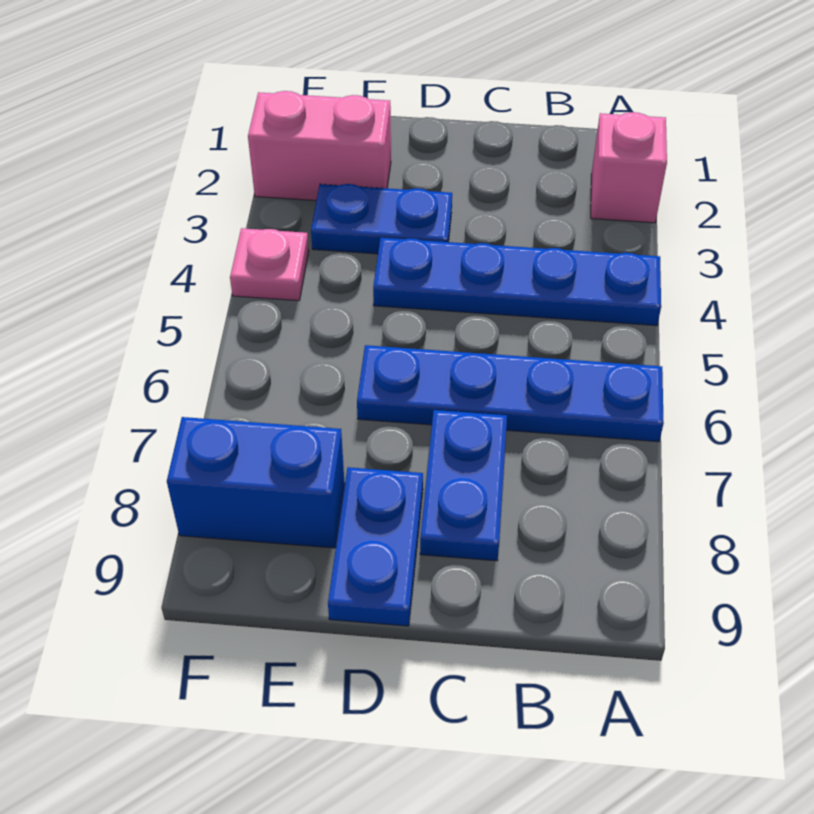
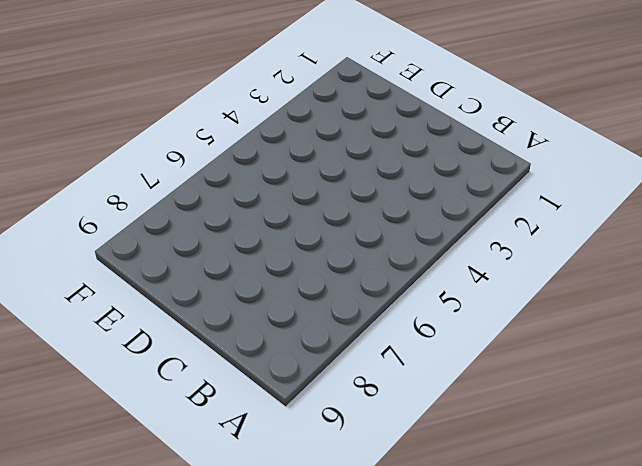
none -> pink brick A2 level 1
none -> blue plate A4:D4 level 1

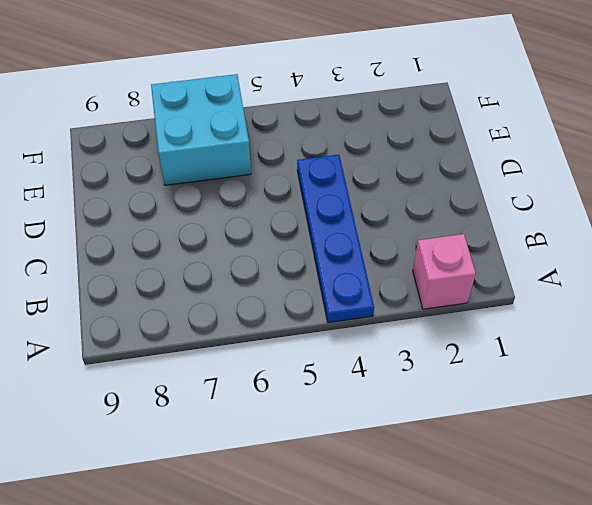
cyan brick E6:F7 level 1 -> none
none -> blue plate A6:D6 level 1
none -> blue plate C7:C8 level 1

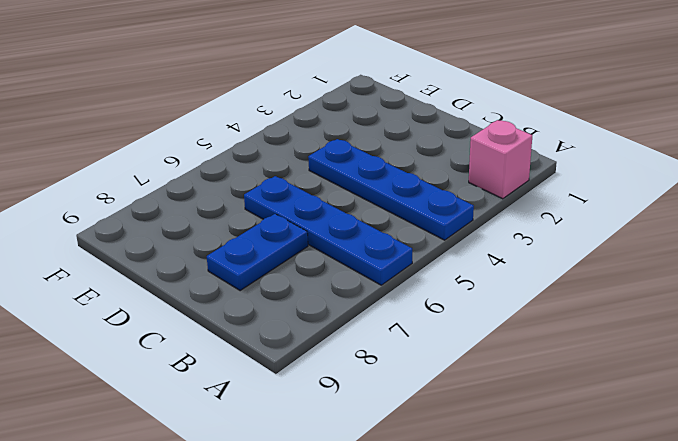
none -> blue plate D3:E3 level 1
none -> blue plate D8:D9 level 1

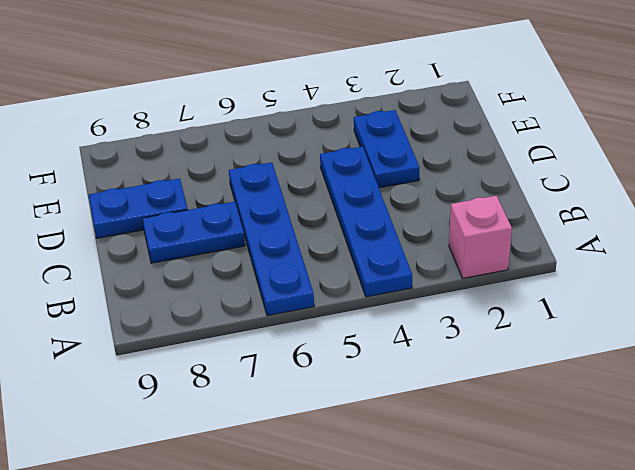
none -> pink brick E2:F2 level 1
none -> blue brick E8:F8 level 1

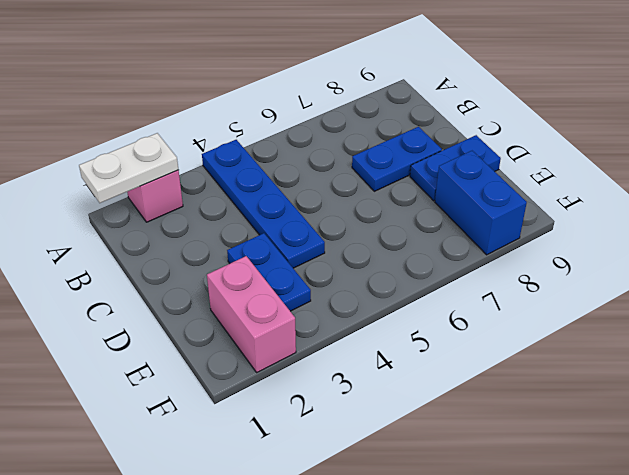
white plate A1:A2 level 2 -> none
none -> blue plate A6:D6 level 1
none -> pink plate F4 level 1

